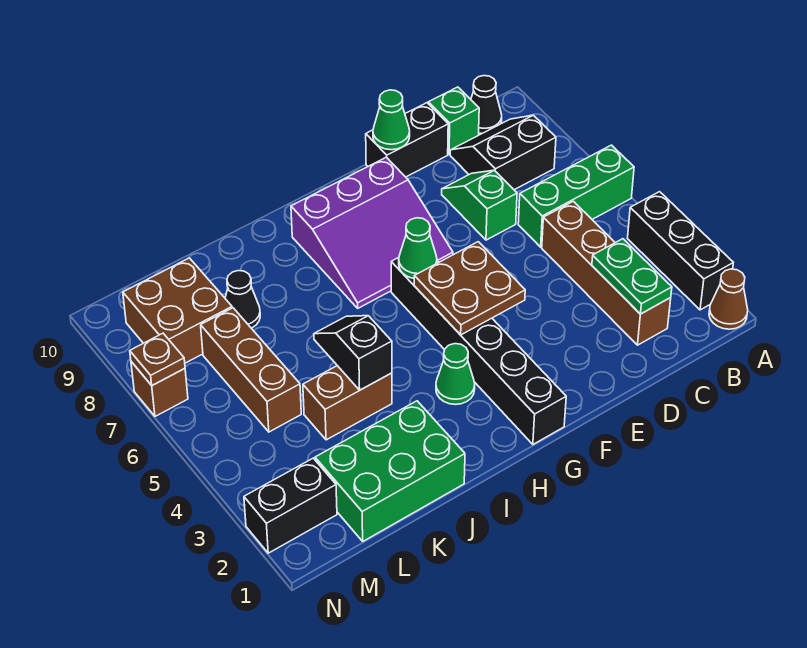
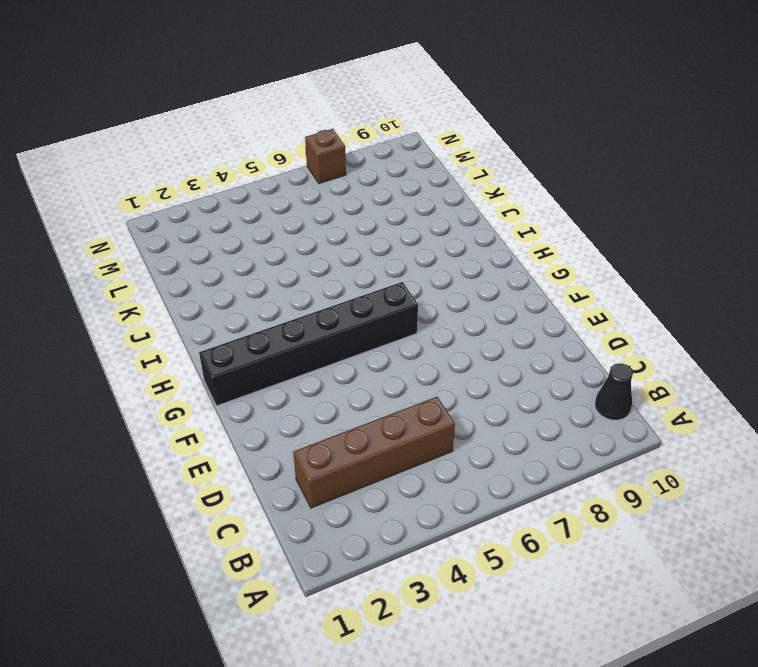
none -> brown cone A1 level 1
none -> black brick A2:A4 level 1
none -> green brick A6:C6 level 1

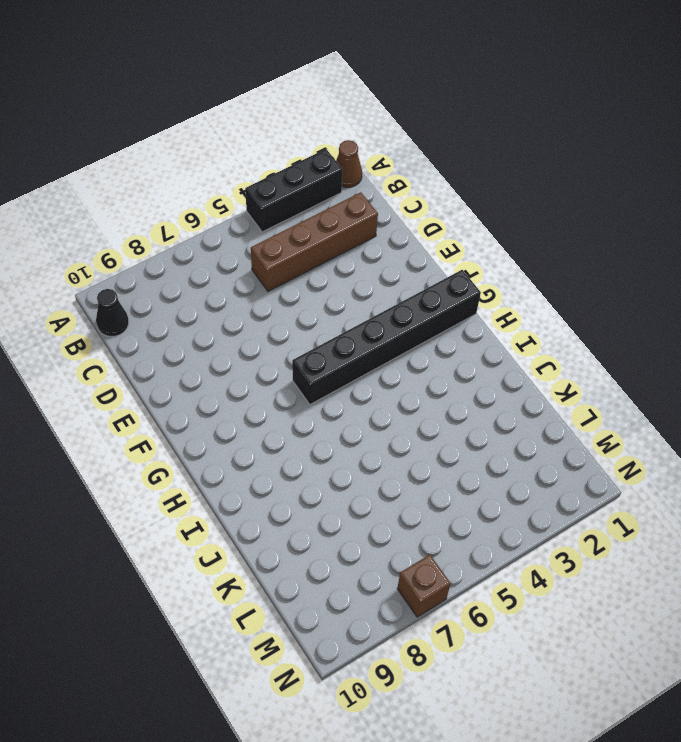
none -> green brick A6:C6 level 1
none -> black slope B8:C9 level 1 top 8
none -> green brick C10 level 1

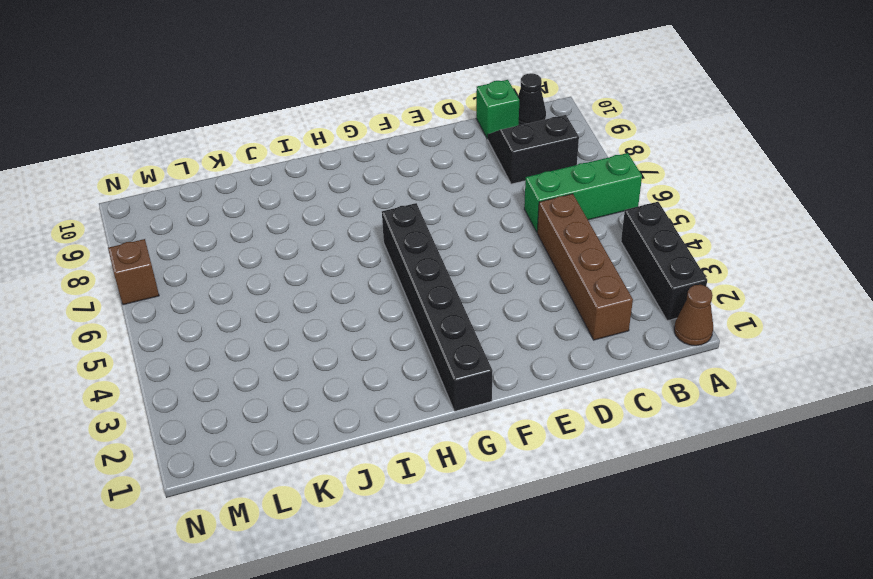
none -> green slope D7:D8 level 1 top 7
none -> black brick D10:E10 level 1
none -> purple slope F7:H9 level 1 top 9

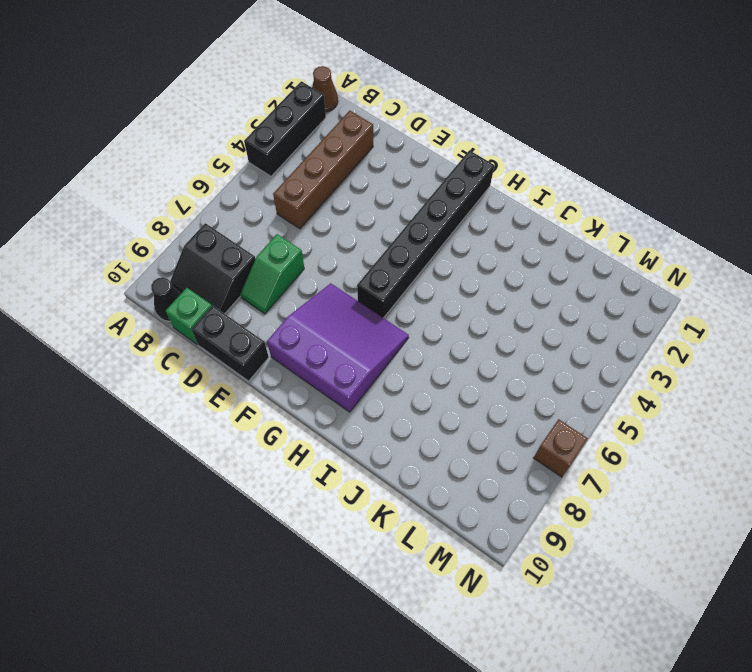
none -> green brick A6:C6 level 1
none -> green cone H3 level 1
none -> green brick J1:L2 level 1

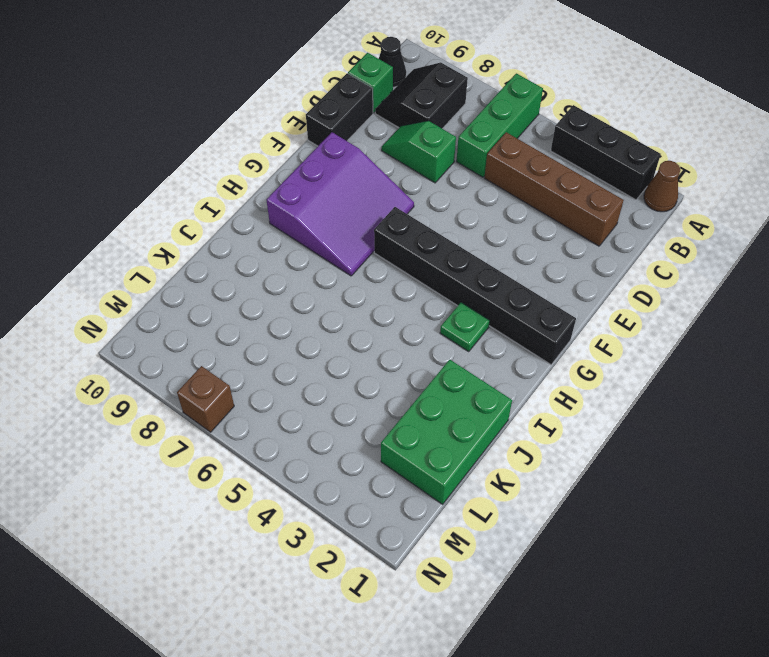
green plate H3 level 1 -> green cone H3 level 1
none -> brown brick J4:K4 level 1
none -> black cone K8 level 1
none -> brown brick L5:L7 level 1

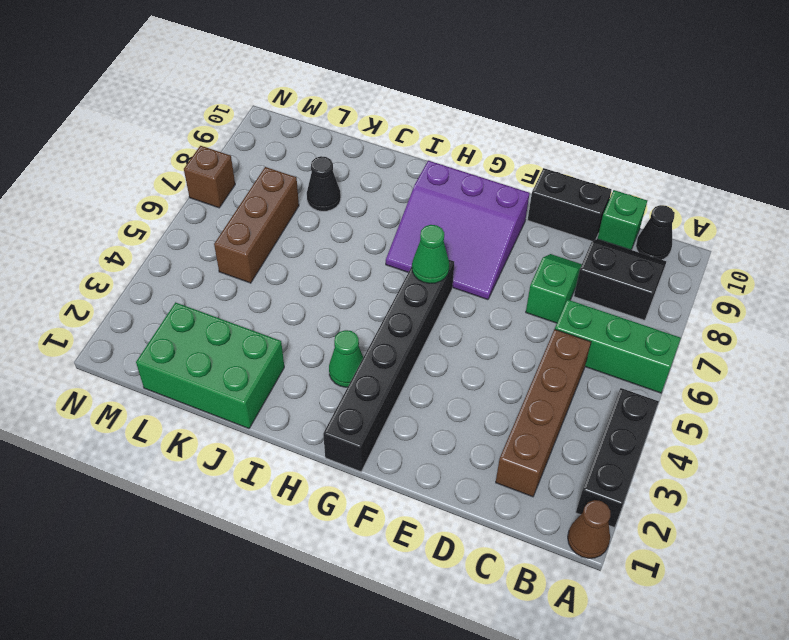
none -> brown brick J4:K4 level 1
none -> brown brick L8:M9 level 1
none -> black brick M2:N2 level 1

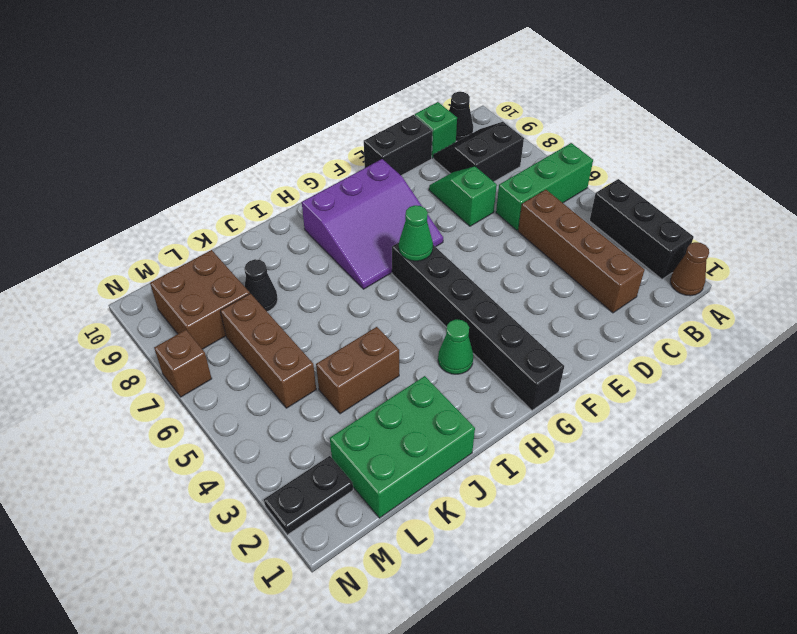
black plate M2:N2 level 1 -> black brick M2:N2 level 1
none -> green plate C2:C3 level 2
none -> green cone E10 level 2
none -> brown plate F4:G5 level 2

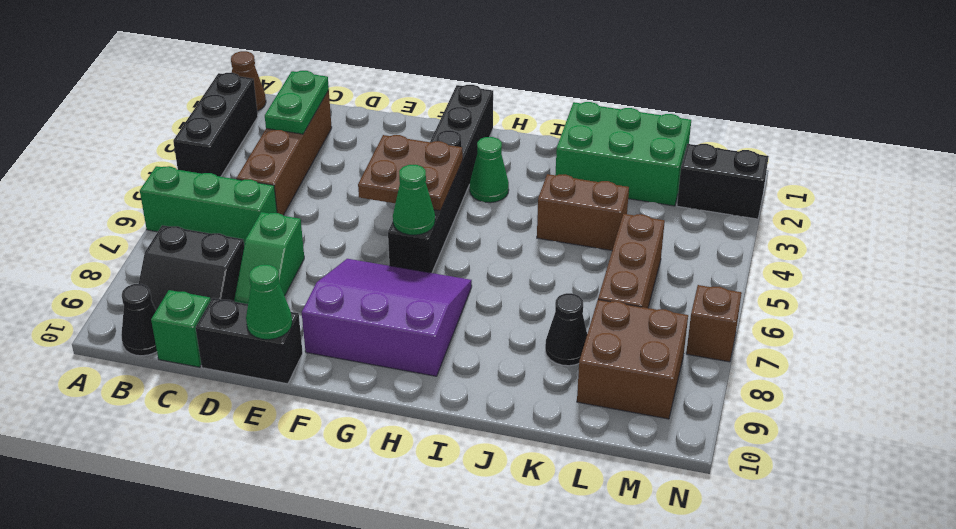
none -> black slope J4:J5 level 2 top 4
none -> brown plate N7 level 2

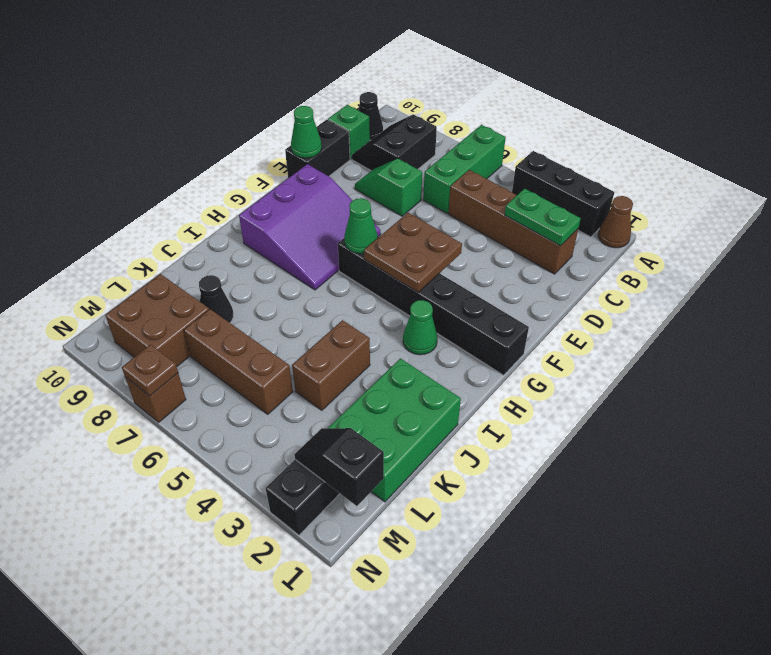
black slope M1:M2 level 2 top 1 -> black slope J4:J5 level 2 top 4

